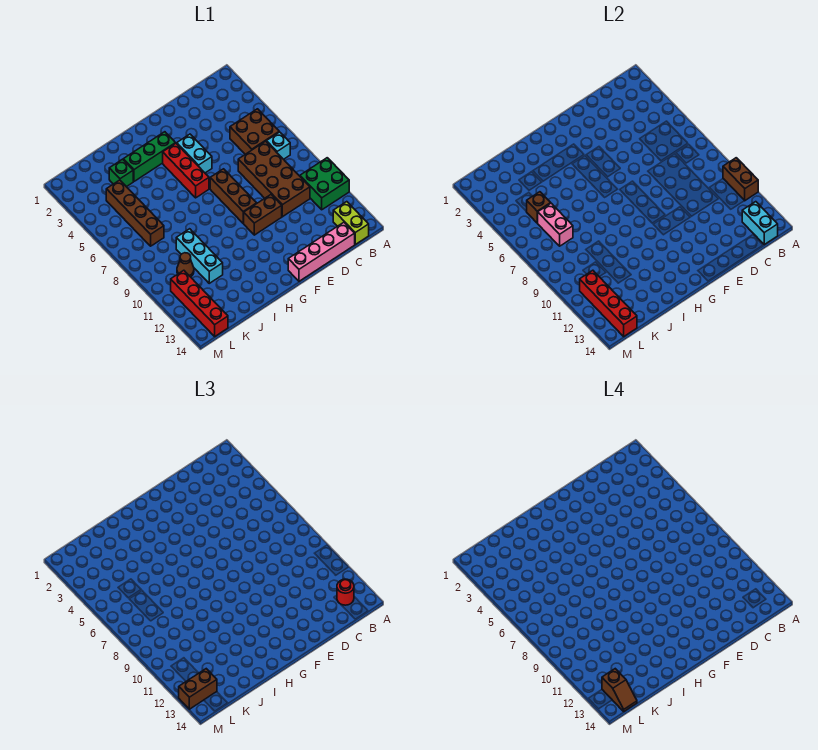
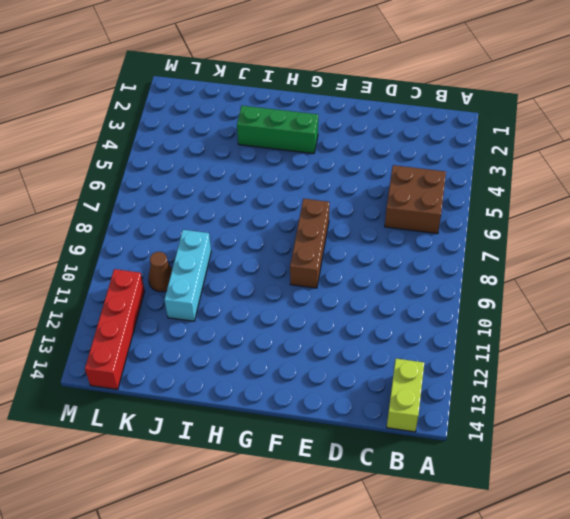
none -> green brick A10:B11 level 1
none -> cyan brick B7 level 1
none -> brown brick C7:D10 level 1

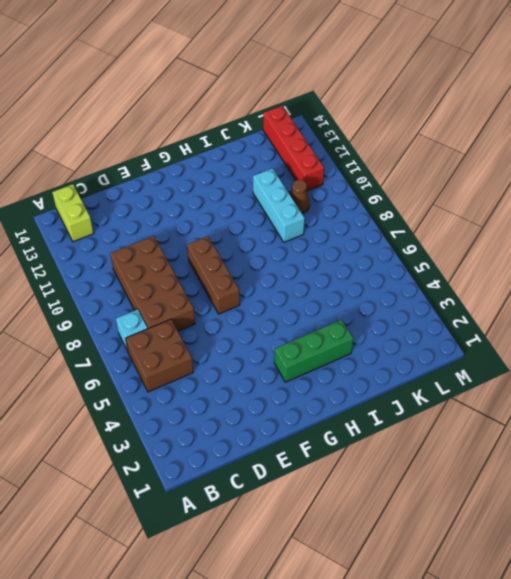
none -> green brick A10:B11 level 1
none -> pink brick C14:F14 level 1
none -> brown brick E10:F10 level 1

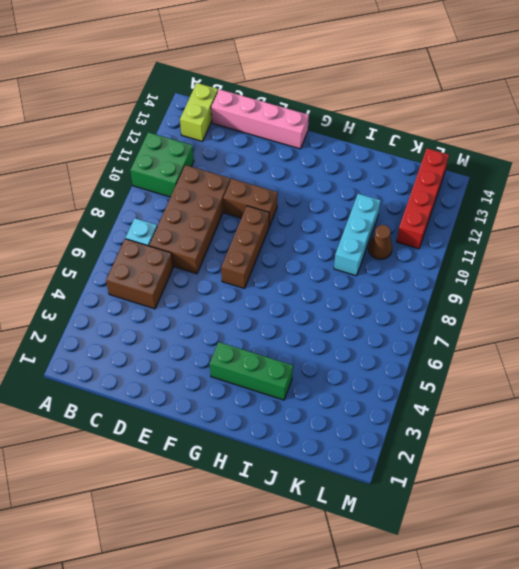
none -> cyan brick F4:F5 level 1
none -> red brick G4:G6 level 1
none -> green brick J3 level 1

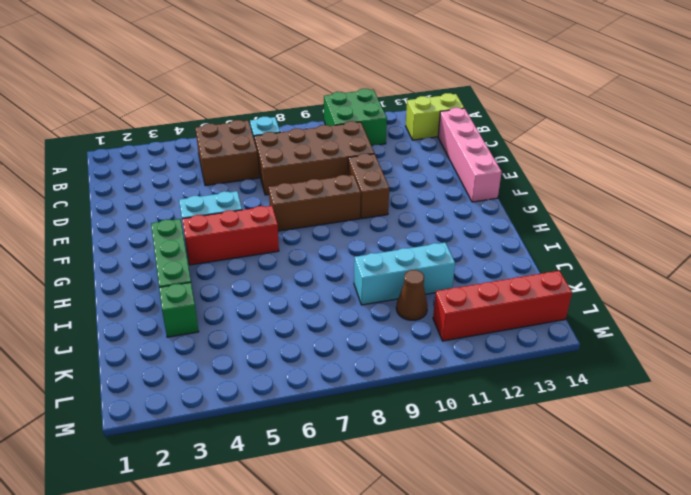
none -> brown brick K4:K7 level 1
none -> brown brick A10:A11 level 2
none -> cyan brick B13:B14 level 2

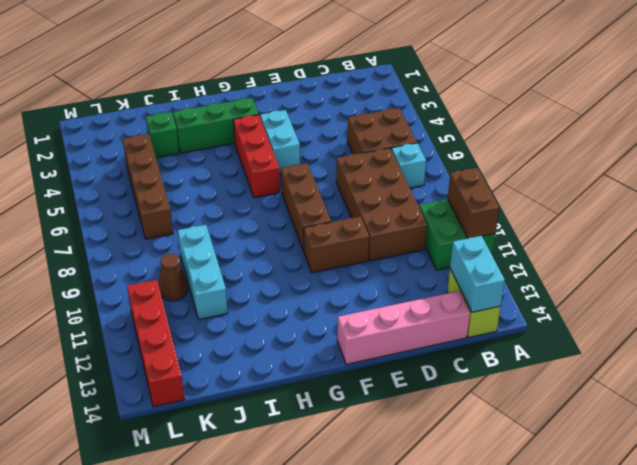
none -> brown brick K5 level 2
none -> pink brick K6:K7 level 2
none -> red brick L11:L14 level 2

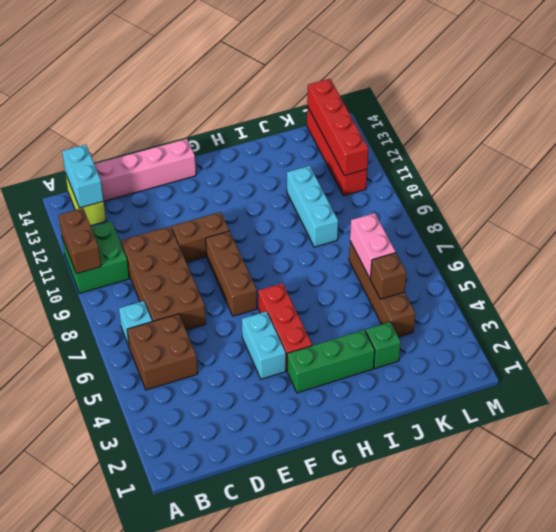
none -> brown cone K10 level 1
none -> red round brick B13 level 3
none -> brown brick L13:M13 level 3

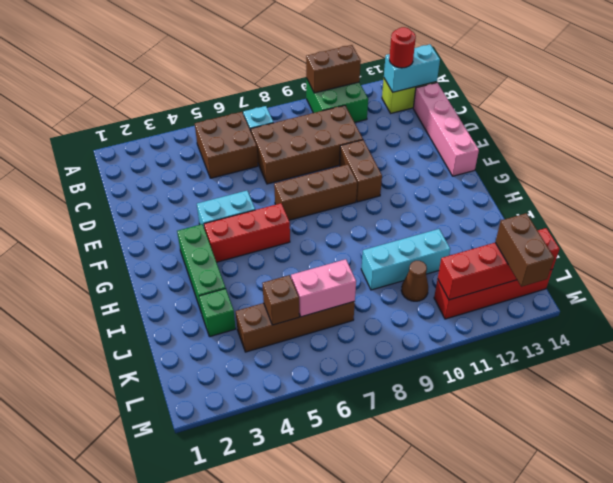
none -> brown slope L13:L14 level 4 top 13

